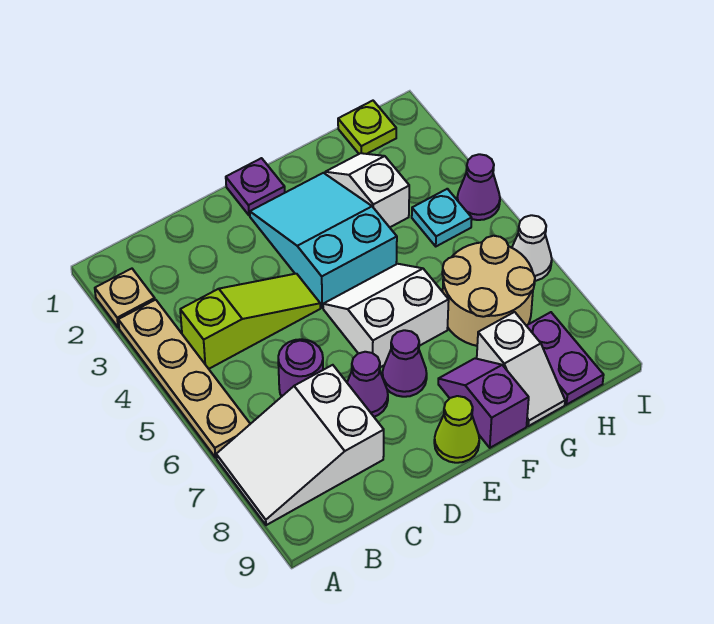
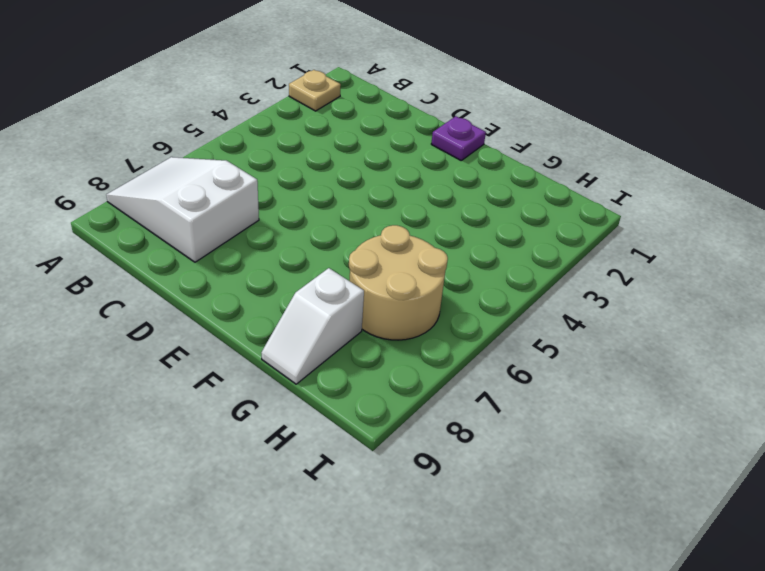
none -> tan plate A3:A6 level 1
none -> lime slope B4:D4 level 1 top B
none -> purple round brick C6 level 1

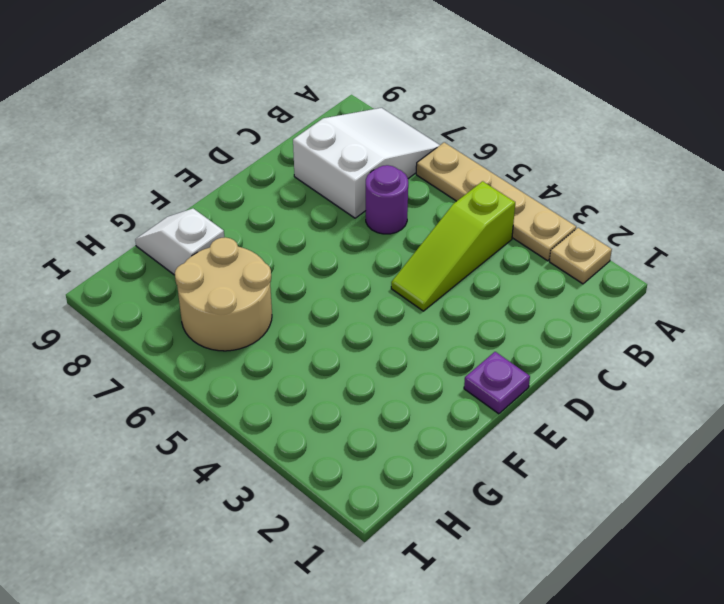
none -> purple cone D7 level 1
none -> cyan slope E2:F4 level 1 top 4
none -> white slope E5:F6 level 1 top 6

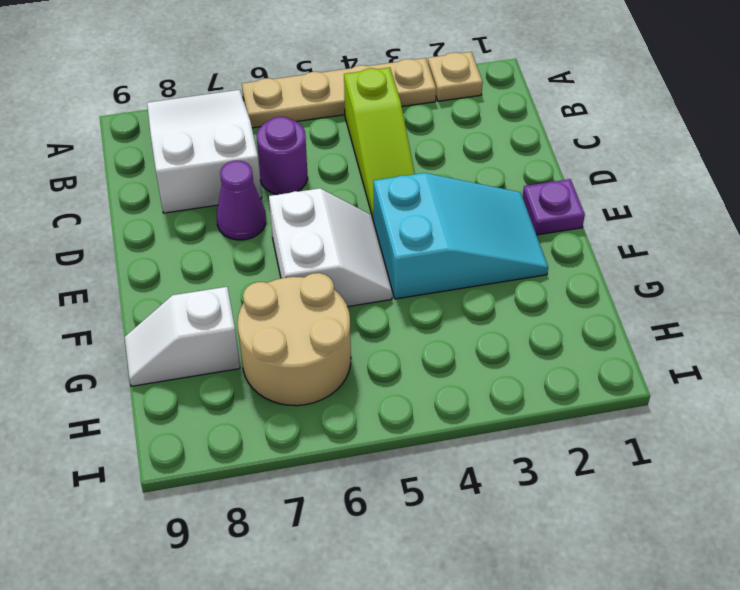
none -> purple cone E7 level 1
none -> lime cone E9 level 1
none -> purple slope F8:F9 level 1 top 9

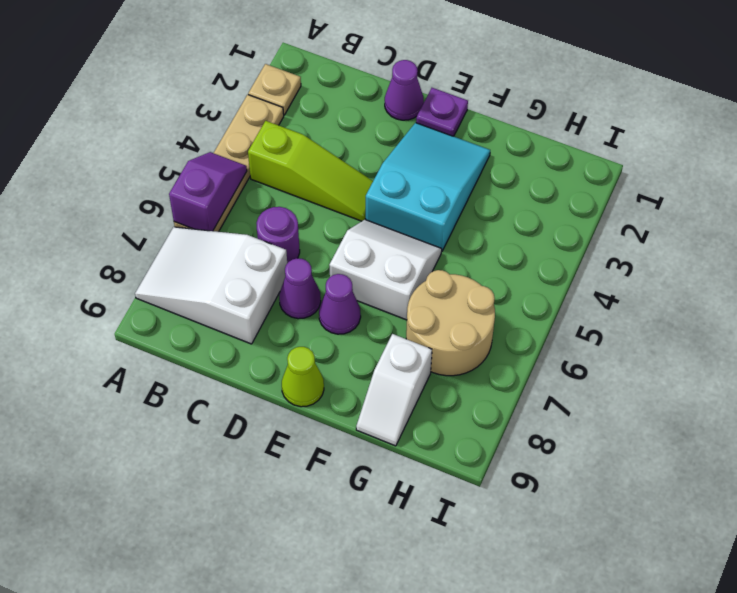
purple slope A5:A6 level 2 top 6 -> purple slope F8:F9 level 1 top 9
purple cone D1 level 1 -> purple cone I4 level 1
none -> white slope G2:G3 level 1 top 3
none -> lime plate H1 level 1
none -> cyan plate H4 level 1

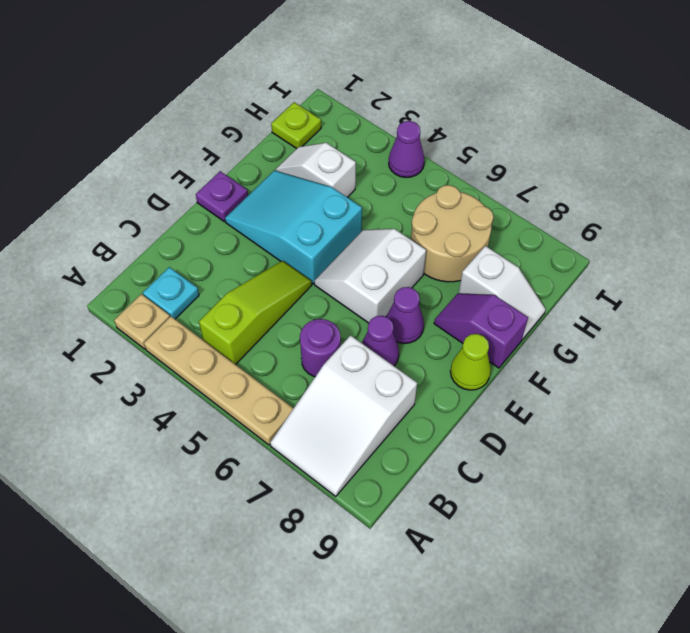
cyan plate B2 level 1 -> cyan plate H4 level 1
none -> purple plate H8:H9 level 1
none -> white cone I6 level 1

